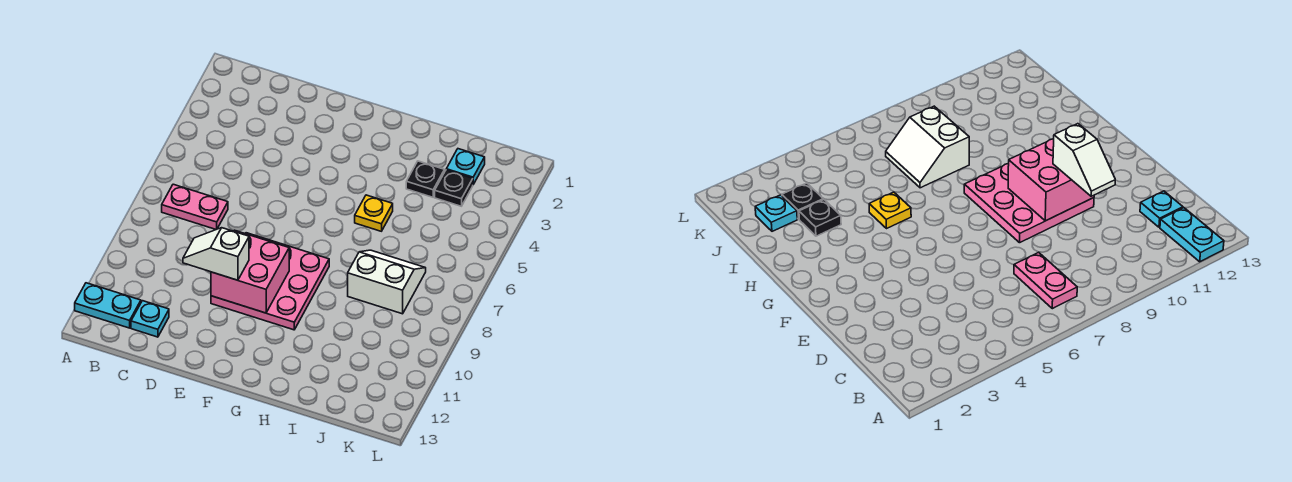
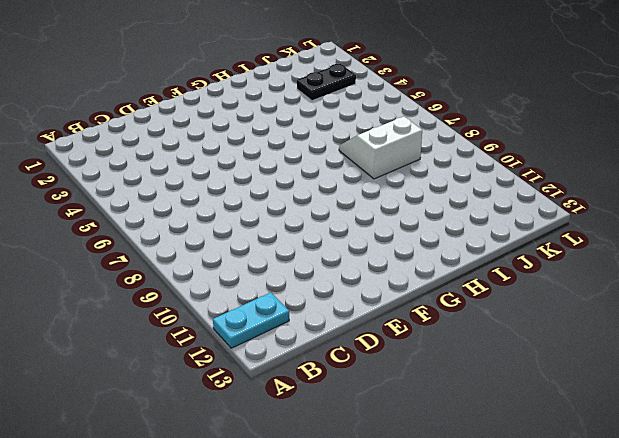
black plate J3:K3 level 1 -> black plate J3 level 1
none -> pink plate B7:C7 level 1
none -> cyan plate C12 level 1

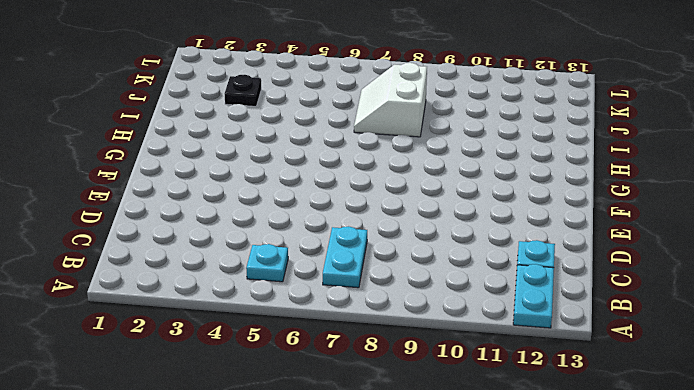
cyan plate B5 level 1 -> cyan plate J2 level 1
cyan plate B7:C7 level 1 -> pink plate B7:C7 level 1
none -> pink plate E8:G10 level 1
none -> yellow plate H5 level 1

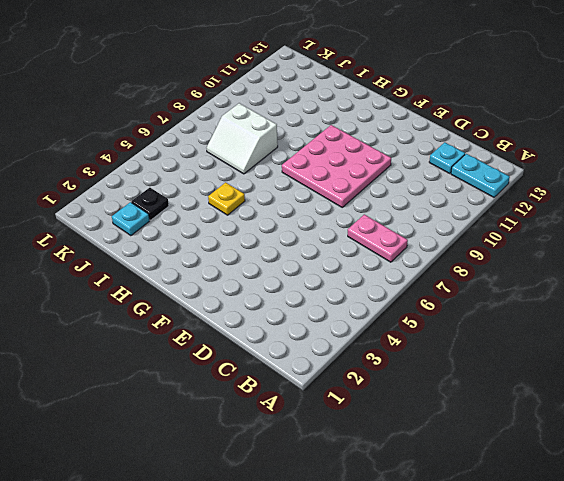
none -> black plate I3 level 1
none -> pink brick E9:F10 level 2

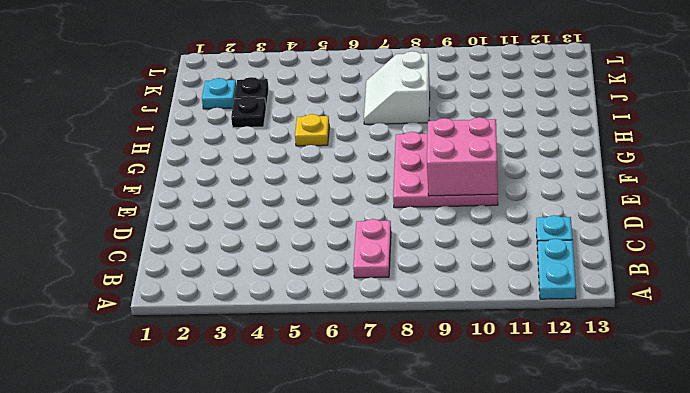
none -> white slope D10:E10 level 3 top E

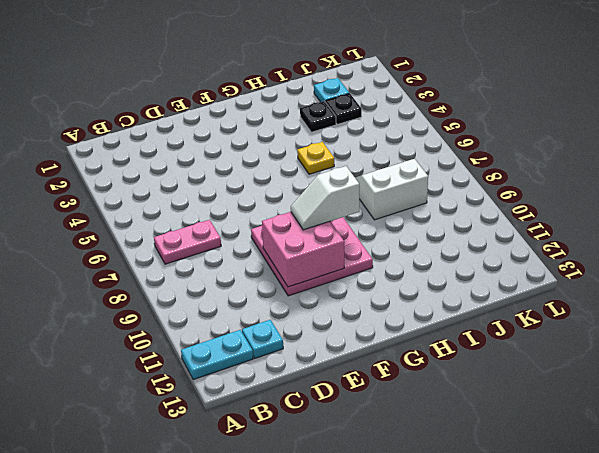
white slope F9:G9 level 3 top G -> white slope D10:E10 level 3 top E

